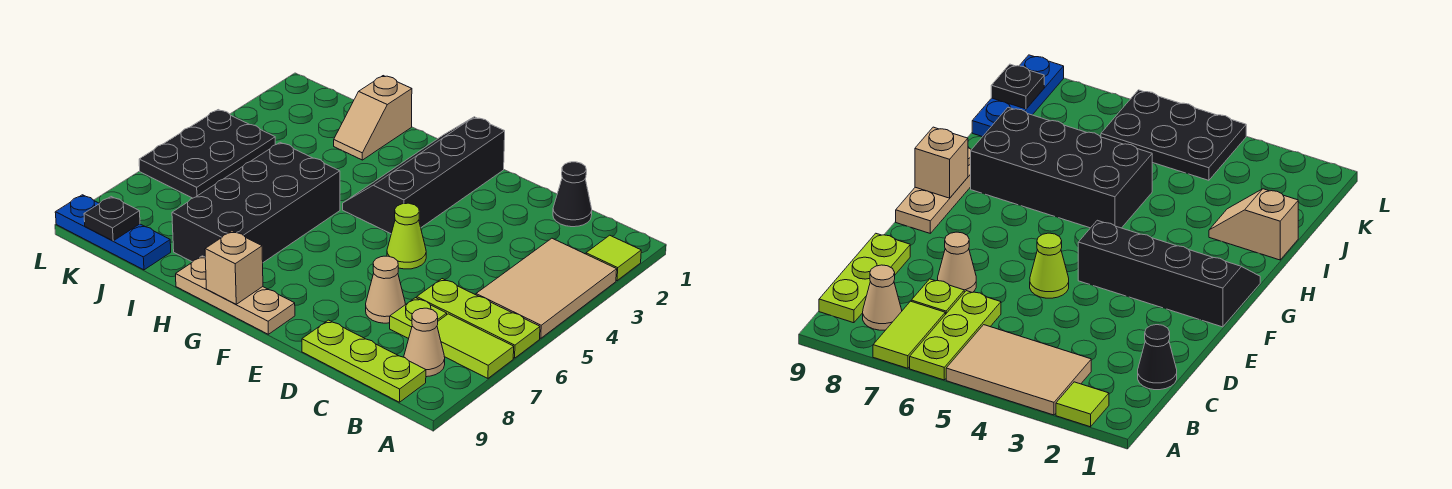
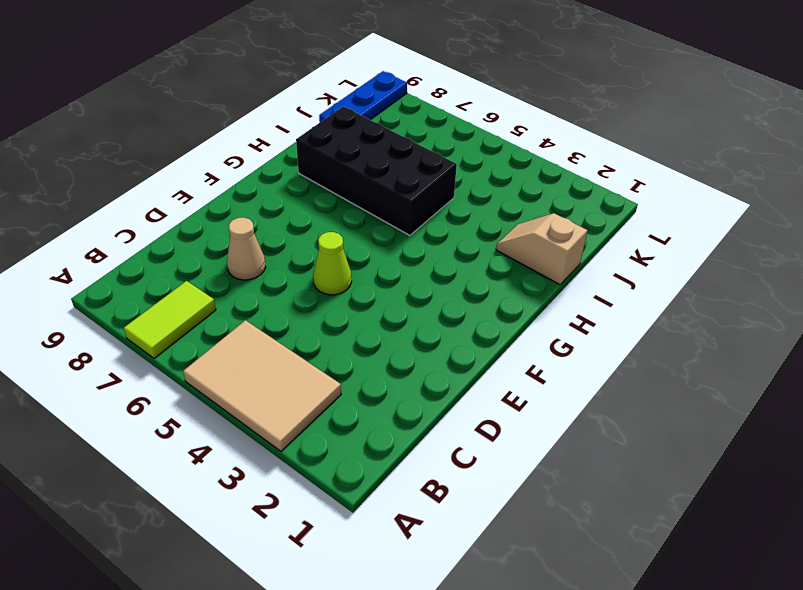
none -> lime tile A2 level 1
none -> lime plate A6:C6 level 1
none -> tan cone B8 level 1

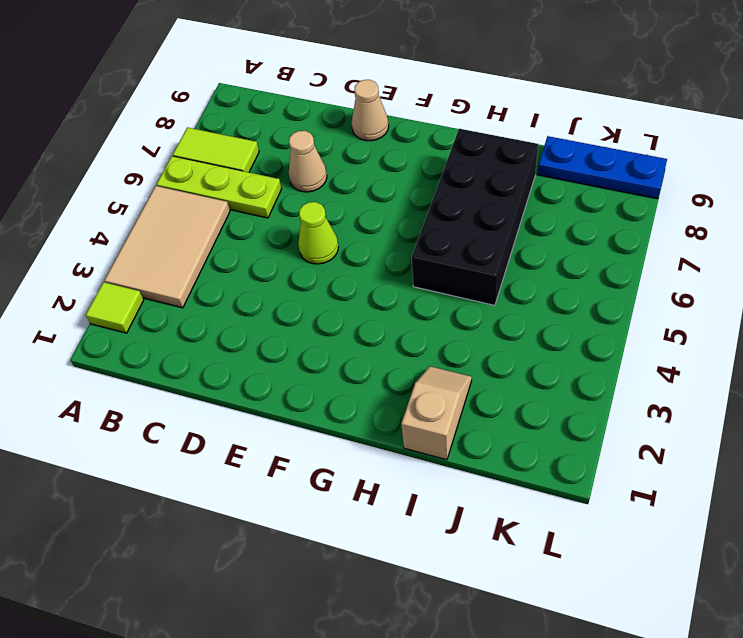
tan cone E9 level 1 -> tan cone B8 level 1
none -> lime plate B9:D9 level 1
none -> black cone C1 level 1
none -> lime plate C7 level 1

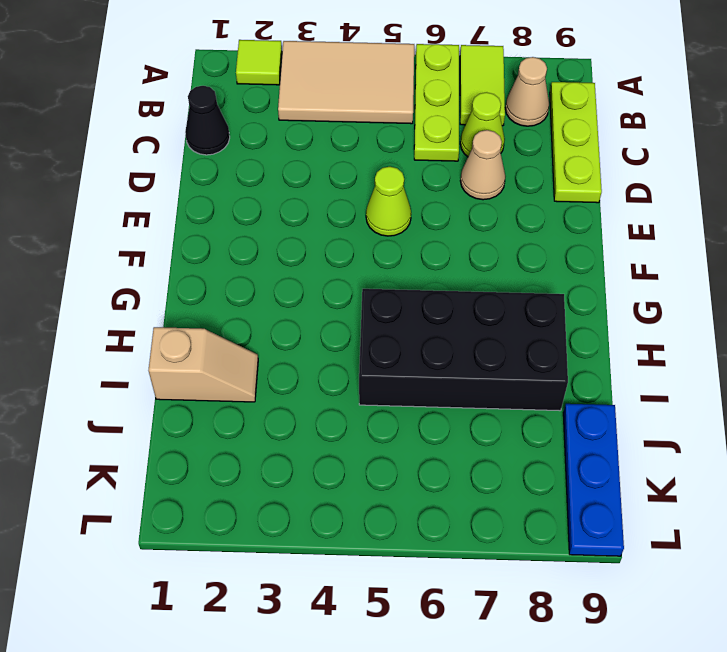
lime cone C7 level 1 -> lime plate C7 level 1
none -> black slope F1:G4 level 1 top F
none -> tan plate F9:H9 level 1
none -> black plate K4:L6 level 1

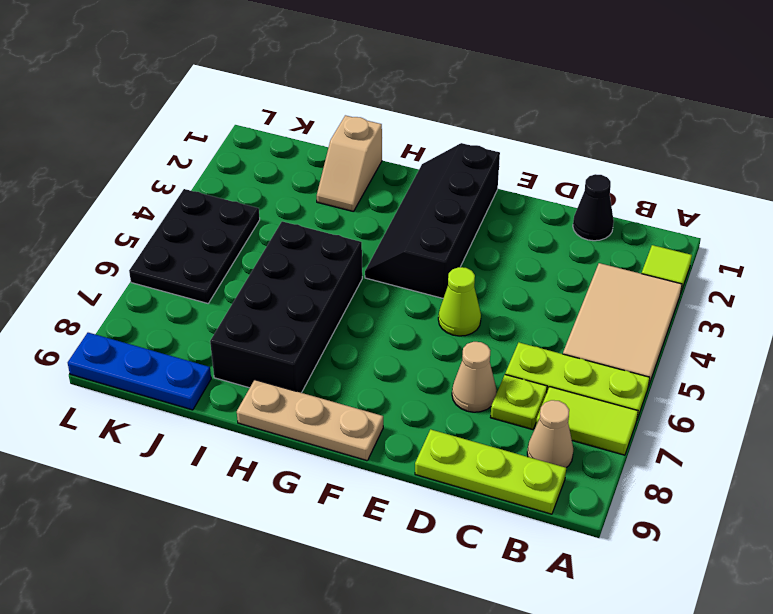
none -> tan brick G9 level 2
none -> black plate K9 level 2

